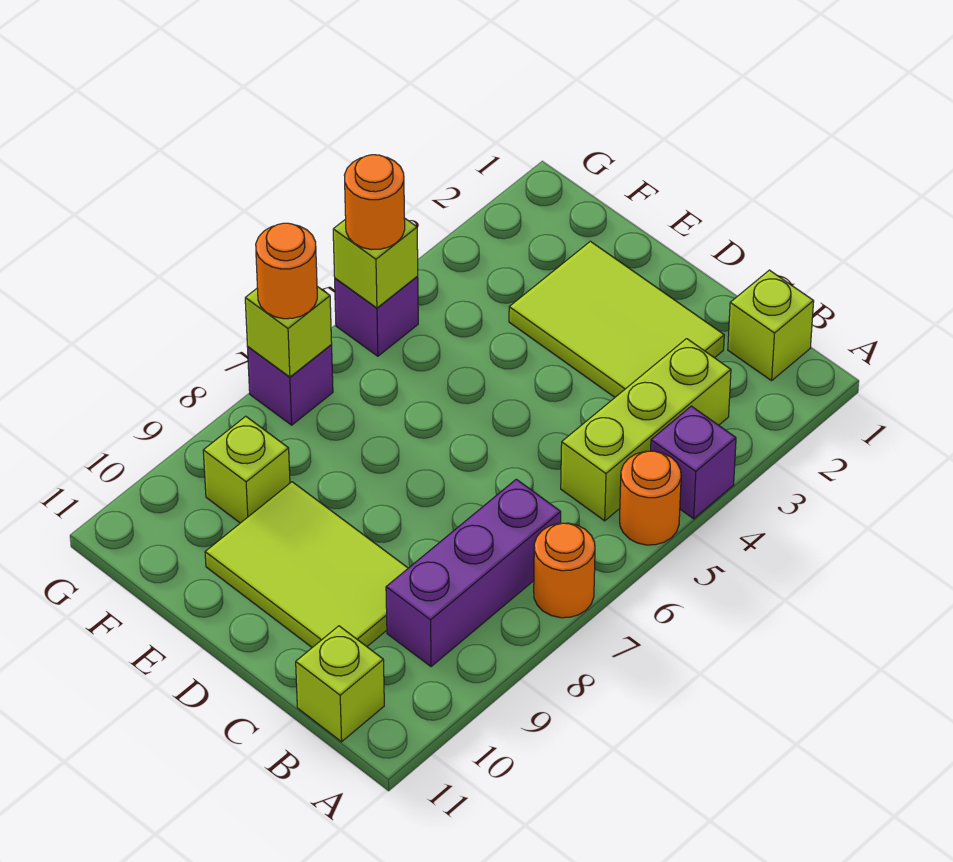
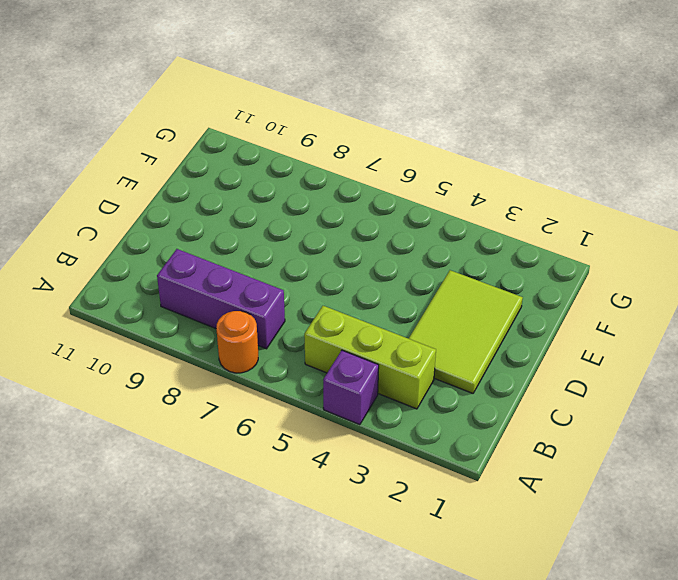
none -> orange round brick A5 level 1
none -> lime brick B1 level 1
none -> lime brick B11 level 1

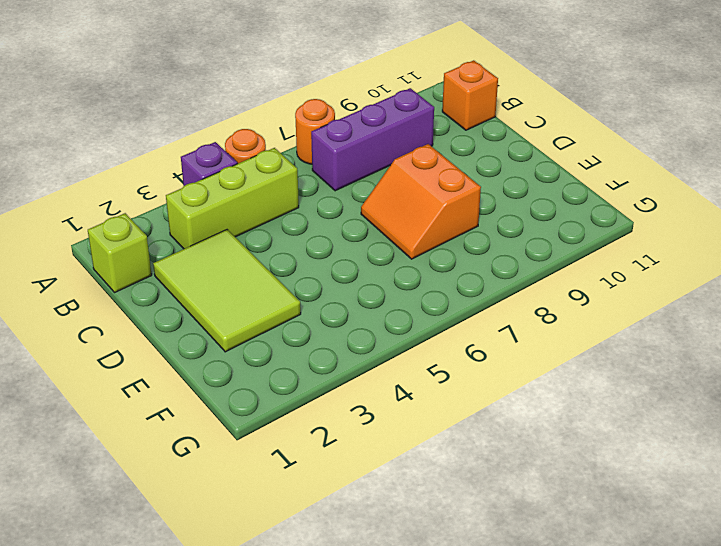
orange brick B11 level 1 -> lime brick B11 level 1
orange slope D7:E8 level 1 top 8 -> none
none -> lime tile C9:E10 level 1
none -> lime brick F9 level 1
none -> purple brick G5 level 1

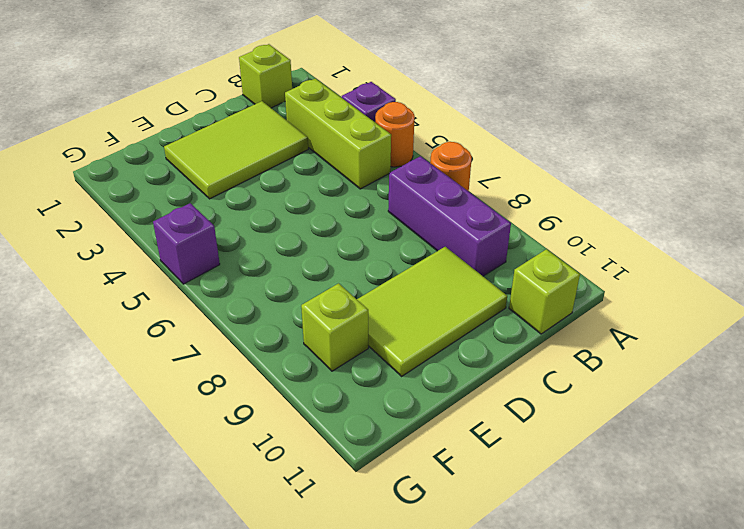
none -> purple brick G7 level 1
none -> lime brick G5 level 2
none -> lime brick G7 level 2

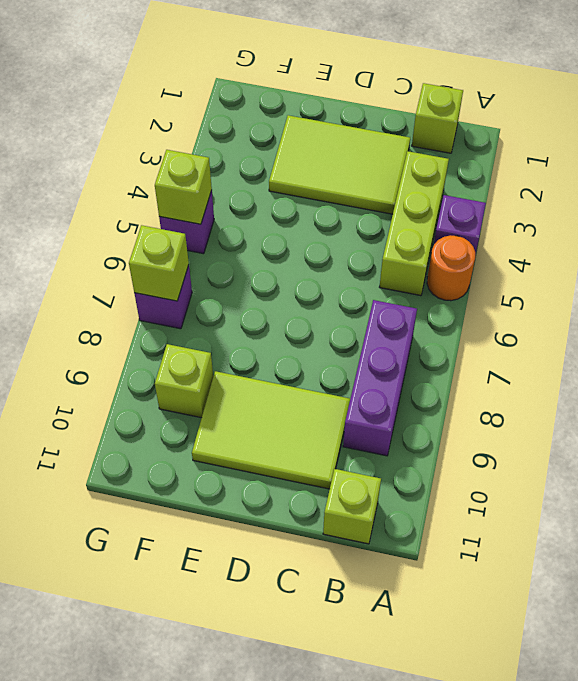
none -> orange round brick A7 level 1
none -> orange round brick G5 level 3
none -> orange round brick G7 level 3

